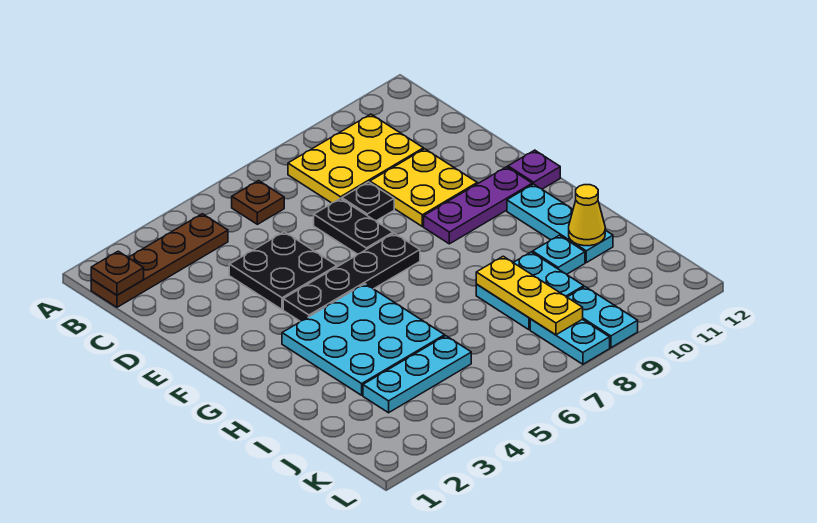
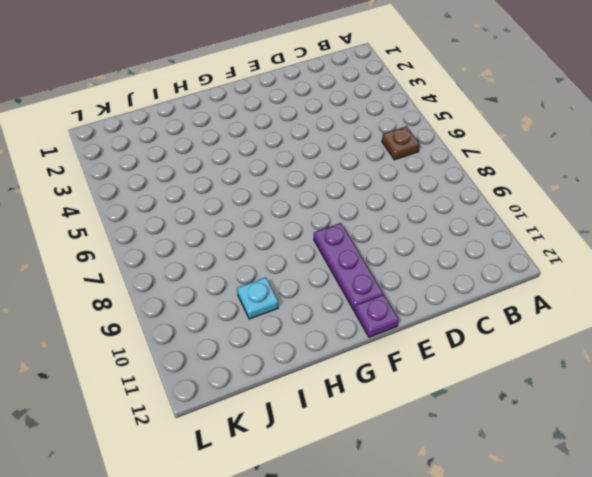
none -> brown plate B1:B4 level 1
none -> yellow plate B8:C10 level 1
none -> black plate D4:E5 level 1

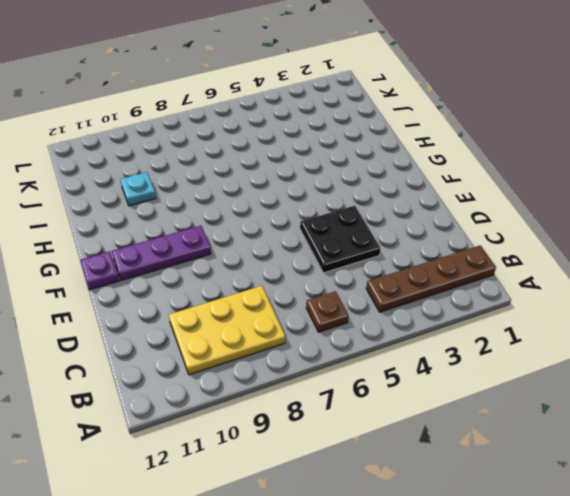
none -> black plate D7:E7 level 1
none -> black plate D8 level 1
none -> yellow plate D9:E10 level 1

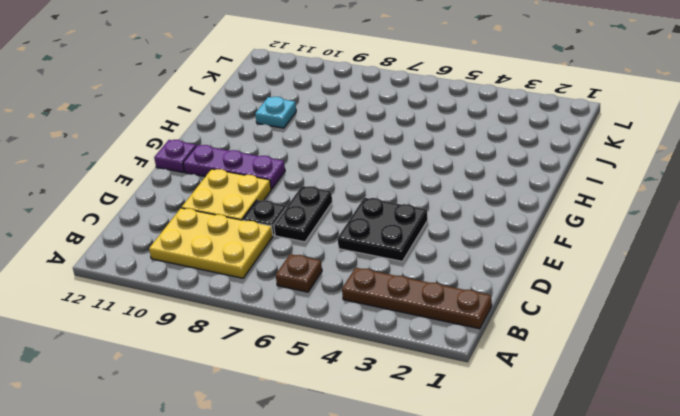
none -> black plate F4:F7 level 1
none -> cyan plate G3:I5 level 1
none -> cyan plate G11:I11 level 1

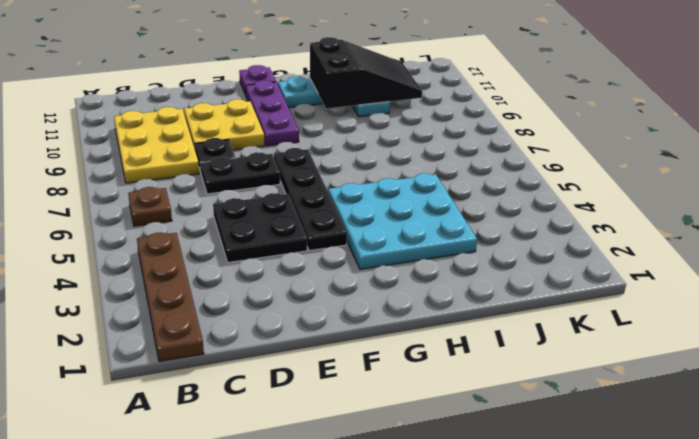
black slope H10:J11 level 2 top H -> yellow cone I11 level 2
none -> cyan plate I8:J9 level 1
none -> cyan plate J3:J5 level 1
none -> cyan plate K8:L8 level 1

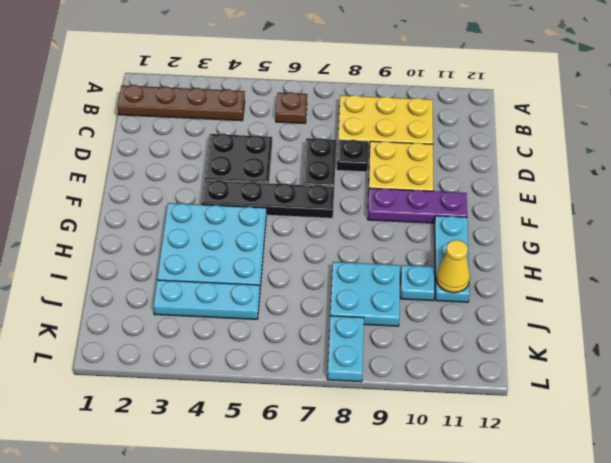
none -> purple plate F12 level 1
none -> cyan plate K9:L9 level 1
none -> brown plate B1 level 2

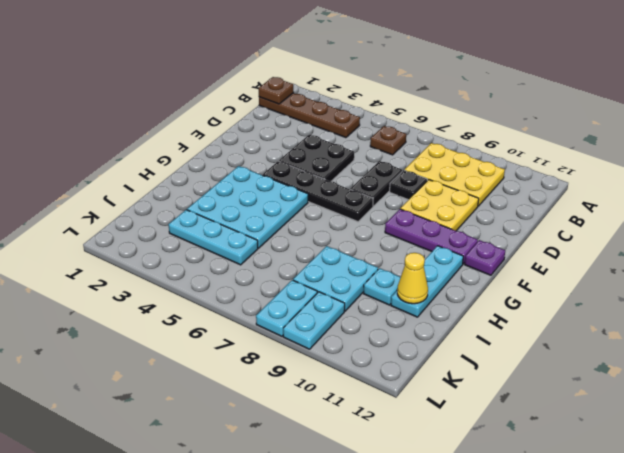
none -> yellow plate I8:K8 level 2

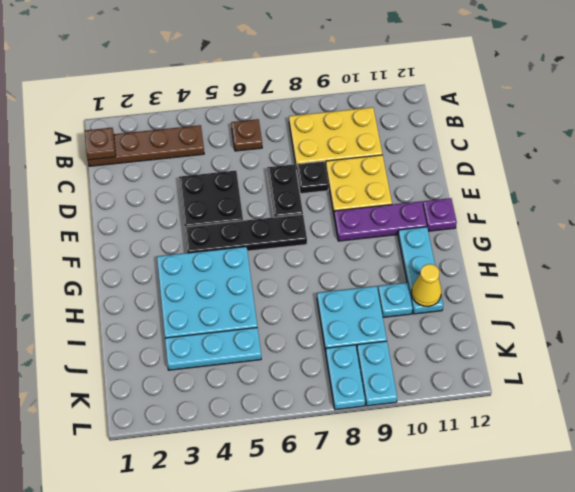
none -> yellow plate I8:K8 level 2

